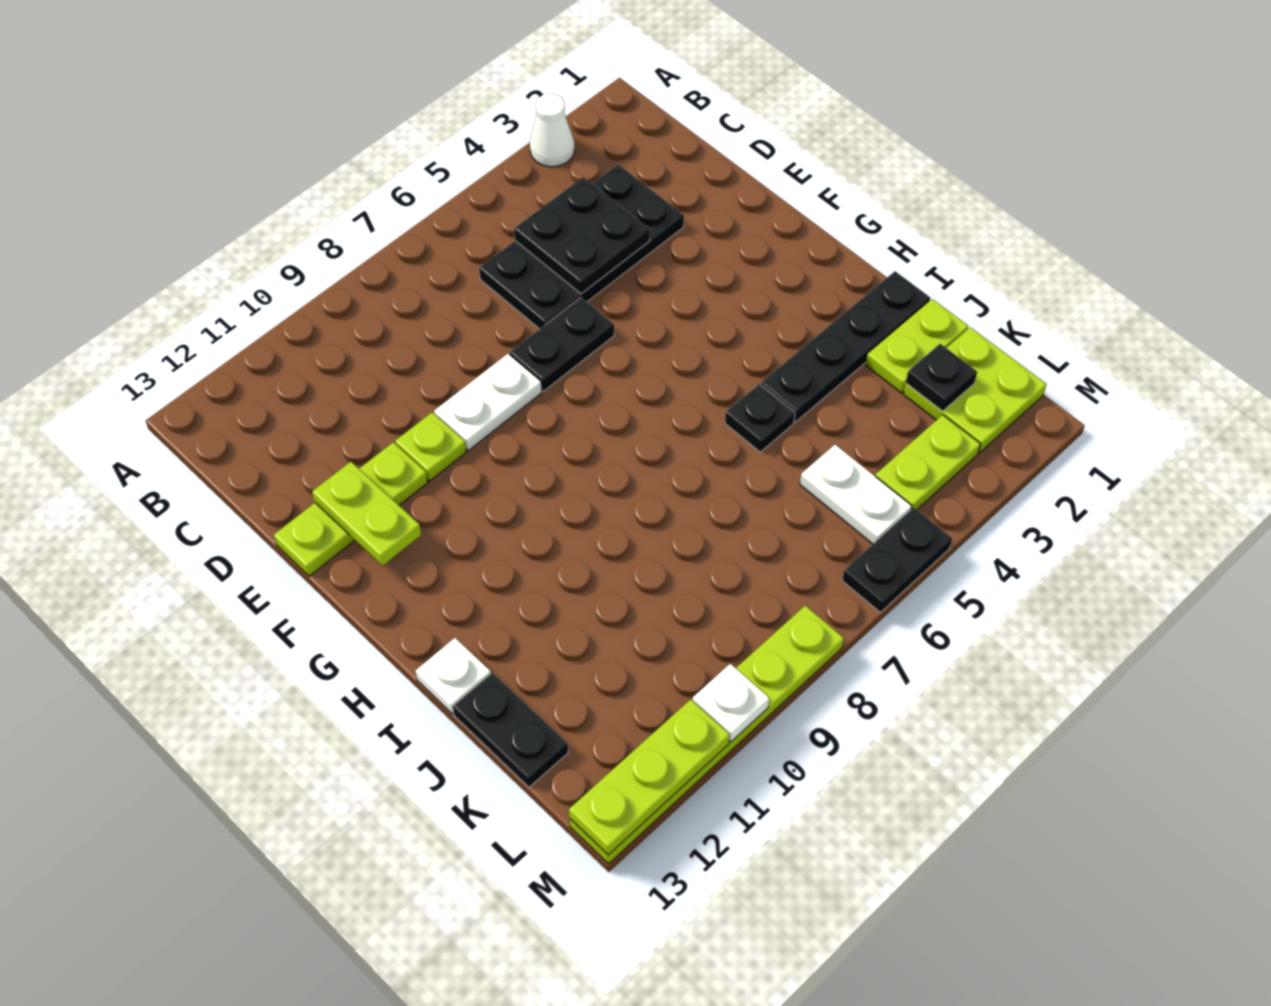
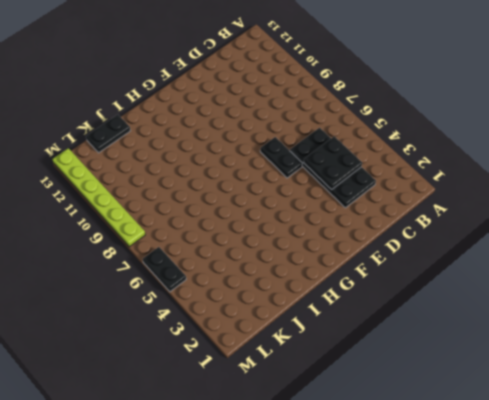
none -> white cone A3 level 1
none -> white plate E8:E9 level 1
none -> lime plate E10 level 1

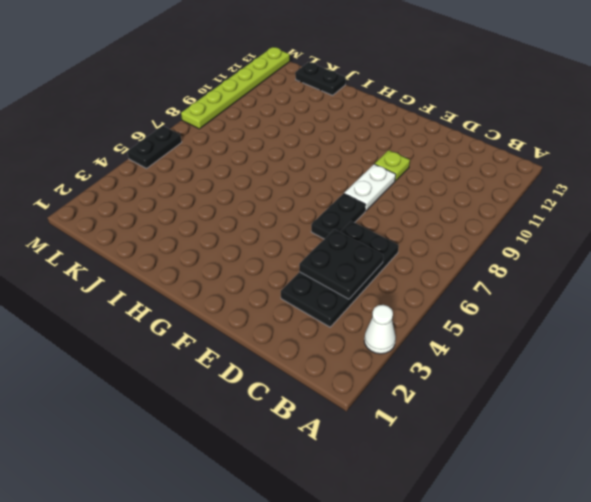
none -> lime plate E11:E13 level 1
none -> black plate I1:I4 level 1
none -> black plate I5 level 1

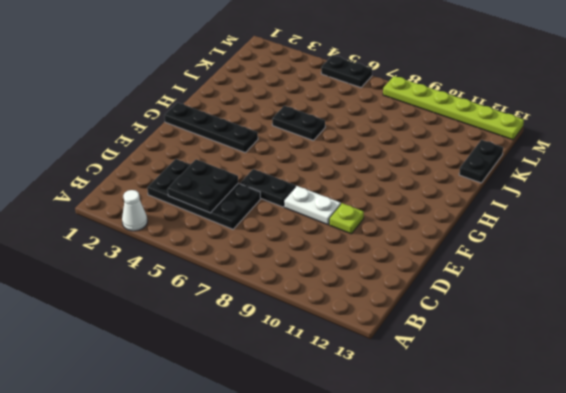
black plate G1:G4 level 1 -> black plate I1:I4 level 1
black plate I5:I6 level 1 -> black plate I5 level 1
none -> lime plate E11:E13 level 1
none -> white plate I13 level 1
none -> lime plate J1:J2 level 1

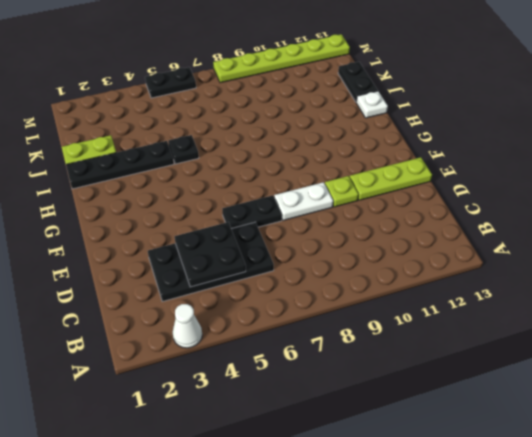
none -> lime plate K1:L2 level 1
none -> white plate K5:L5 level 1
none -> lime plate L3:L4 level 1

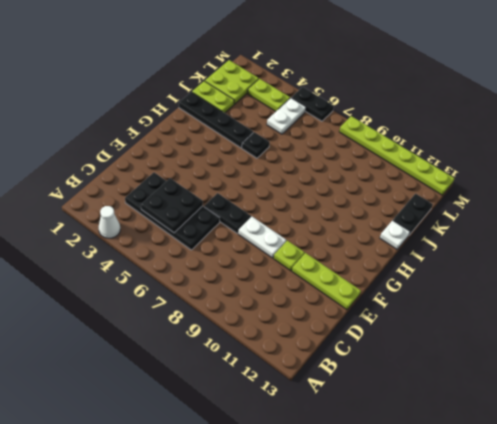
none -> lime plate E12:F12 level 2
none -> black plate K2 level 2
none -> white plate M10 level 2

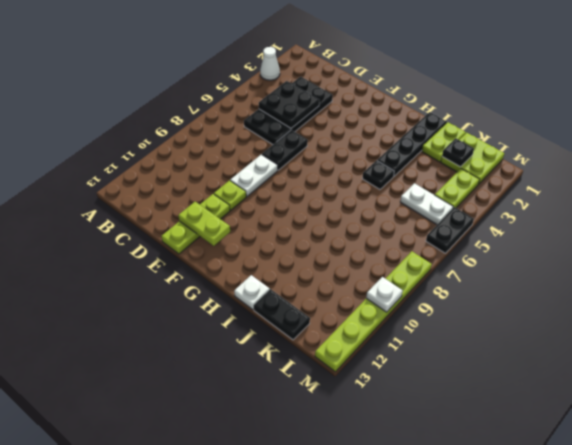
none -> lime plate M11:M13 level 2

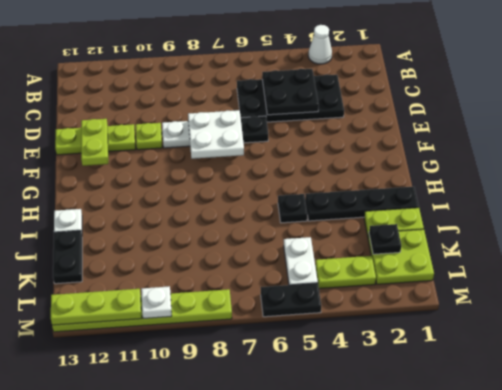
white plate E7:F8 level 2 -> none

